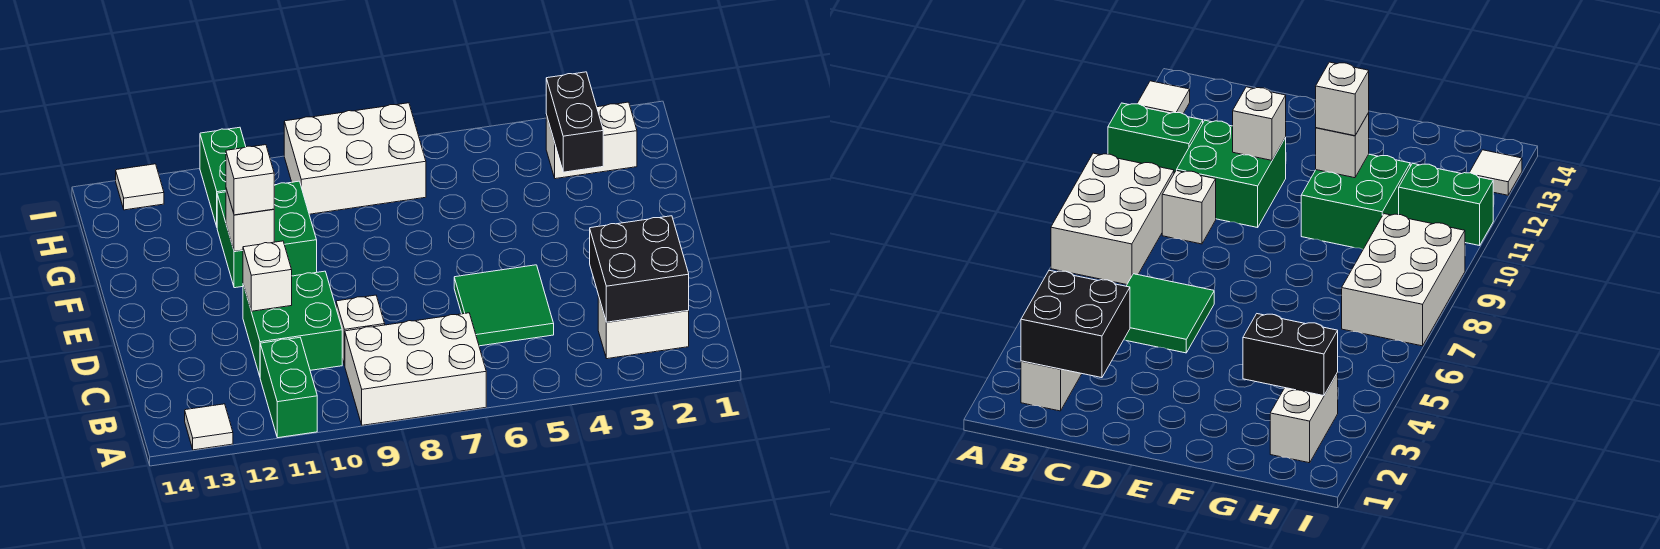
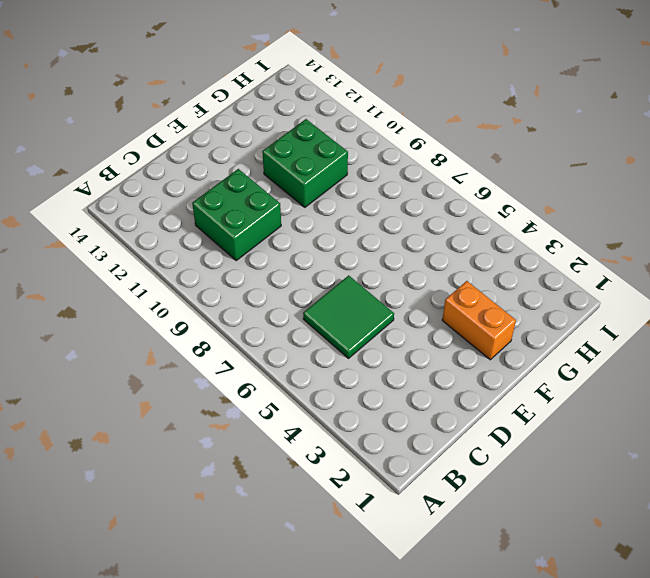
orange brick F2:F3 level 1 -> none
none -> white brick A7:B9 level 1
none -> green brick A11:B11 level 1
none -> white tile A13 level 1

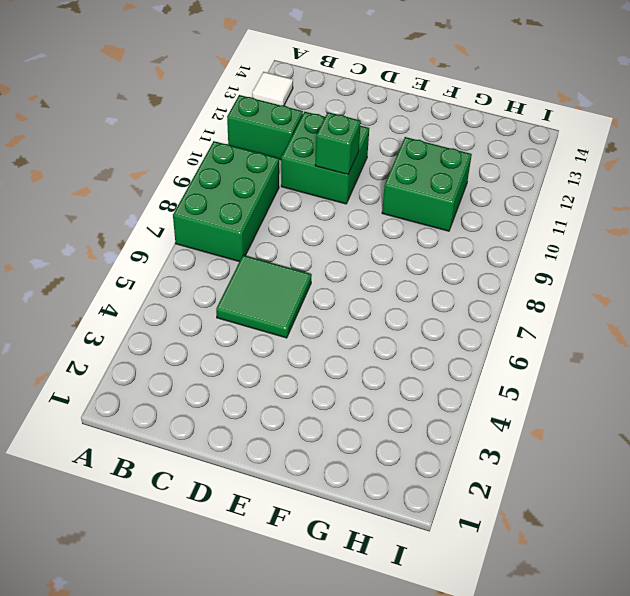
green brick A7:B9 level 1 -> white brick A7:B9 level 1
green brick D10 level 2 -> none
none -> white brick B2:B3 level 1
none -> white brick C9 level 1
none -> white brick H2:H3 level 1

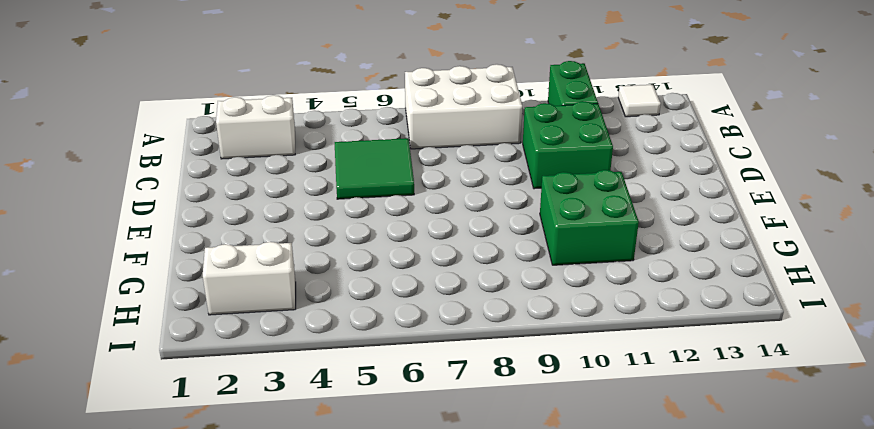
none -> white brick C9 level 1
none -> white brick H7:I9 level 1
none -> green brick H11:I11 level 1

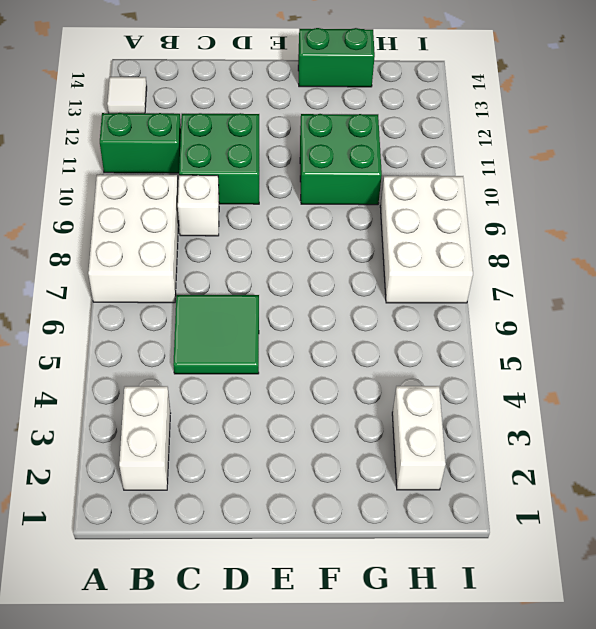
green brick F14:G14 level 1 -> green brick H11:I11 level 1
none -> white tile I13 level 1
none -> black brick B2:C3 level 2
none -> white brick D11 level 2

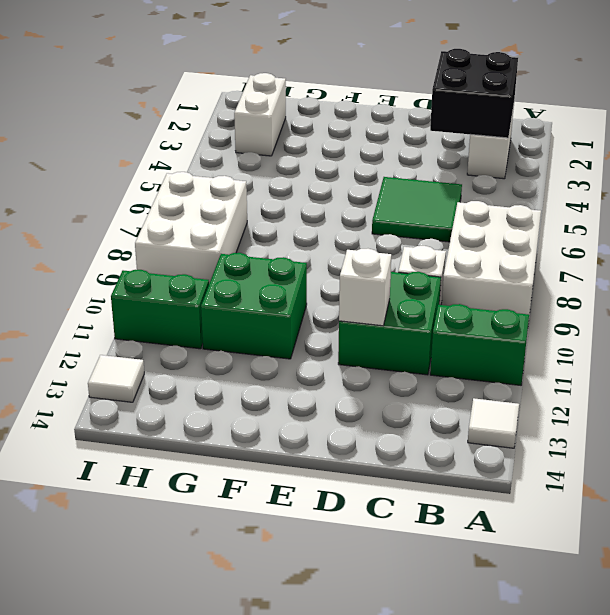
none -> white brick F11 level 2
none -> black brick G3:H3 level 2
none -> white brick F11 level 3

